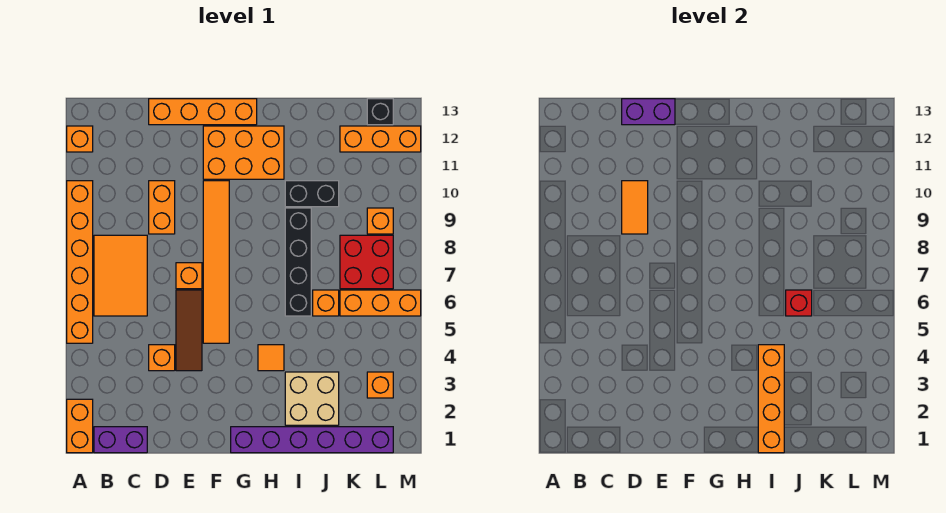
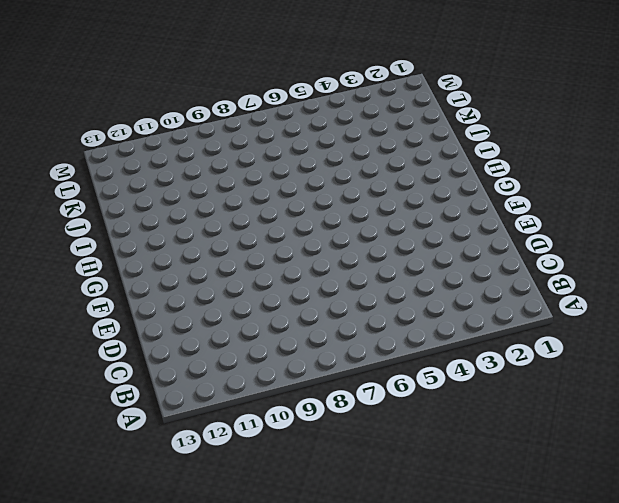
none -> orange brick A1:A2 level 1
none -> orange brick A5:A10 level 1
none -> orange brick A12 level 1

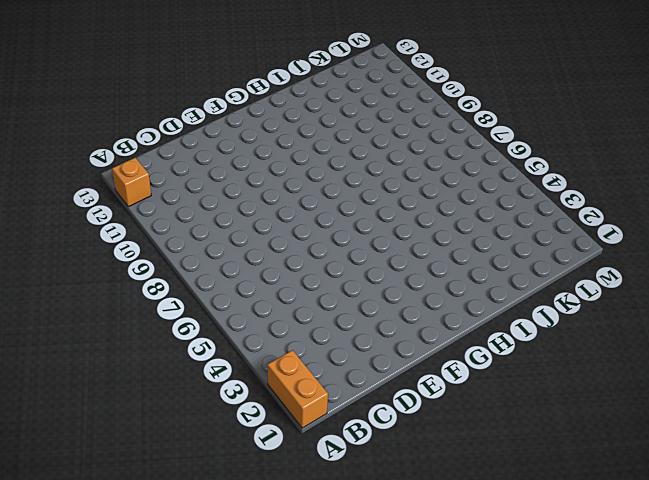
none -> orange brick A5:A10 level 1
none -> purple brick B1:C1 level 1
none -> orange tile B6:C8 level 1

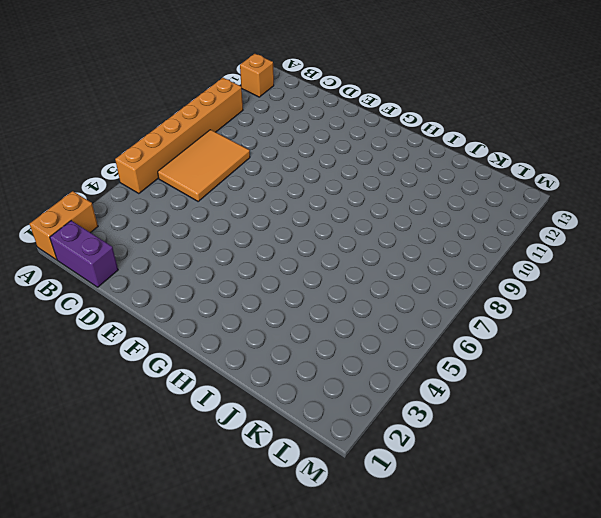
none -> orange brick D4 level 1
none -> orange brick D9:D10 level 1
none -> orange brick D13:G13 level 1

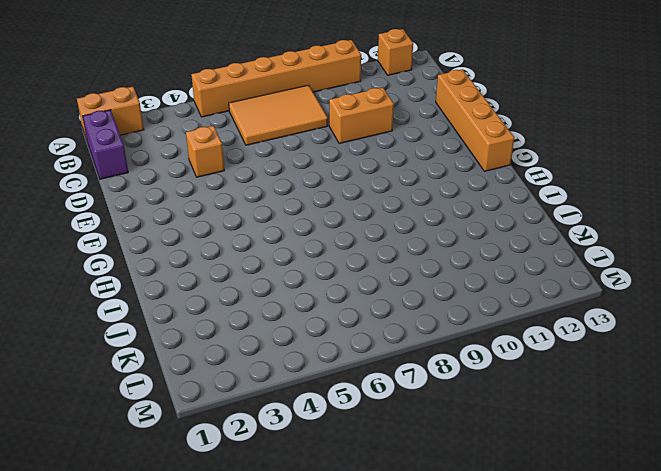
none -> brown tile E4:E6 level 1
none -> orange brick E7 level 1
none -> orange tile F5:F10 level 1

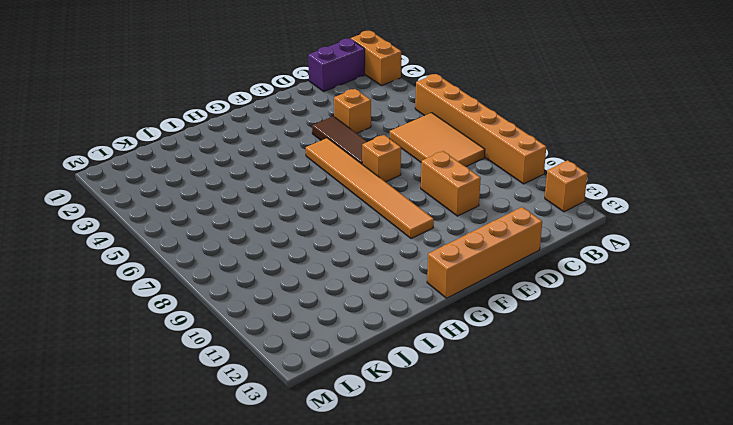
none -> orange brick F11:H12 level 1
none -> purple brick G1:L1 level 1
none -> orange tile H4 level 1

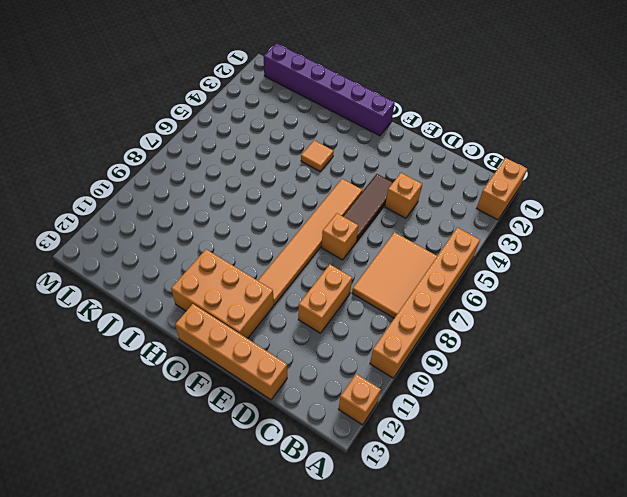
none -> purple brick B1:C1 level 1
none -> tan brick I2:J3 level 1
none -> black brick I6:I9 level 1

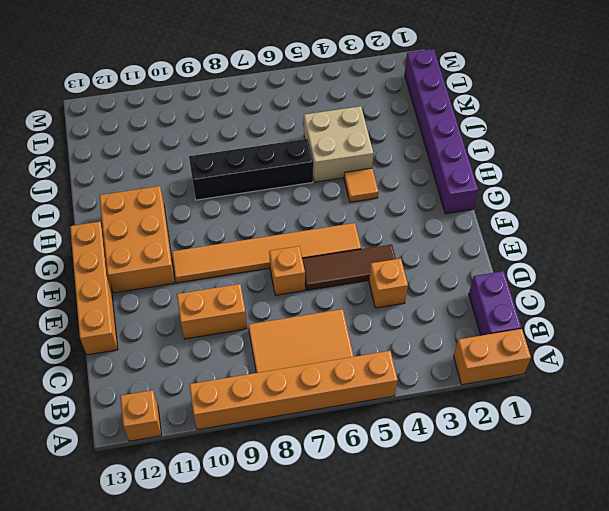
tan brick I4:J5 level 1 -> tan brick I2:J3 level 1
none -> black brick I10:J10 level 1
none -> orange brick J6 level 1
none -> orange brick K6:M6 level 1

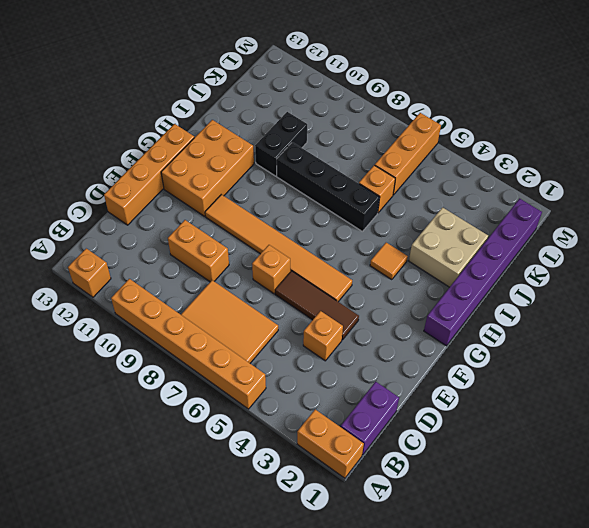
none -> red brick K7:L8 level 1
none -> orange brick K12:M12 level 1
none -> orange brick L3 level 1

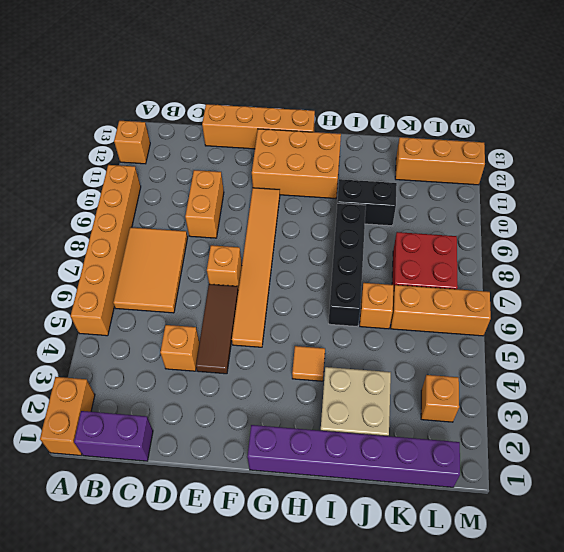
none -> orange brick L9 level 1
none -> black brick L13 level 1
none -> orange tile D9:D10 level 2

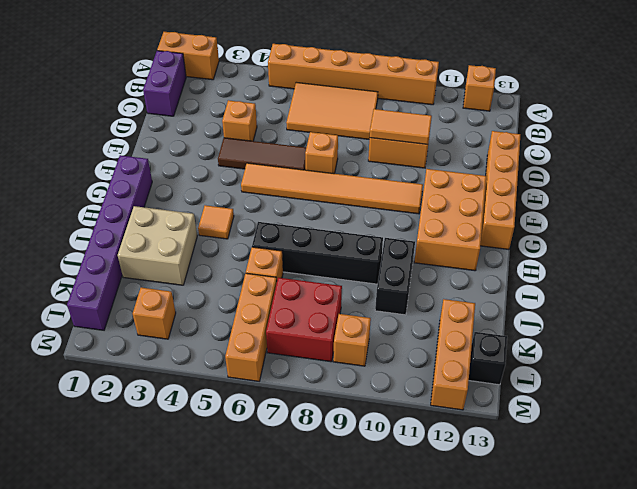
none -> purple brick D13:E13 level 2
none -> orange brick I1:I4 level 2
none -> red brick J6 level 2

